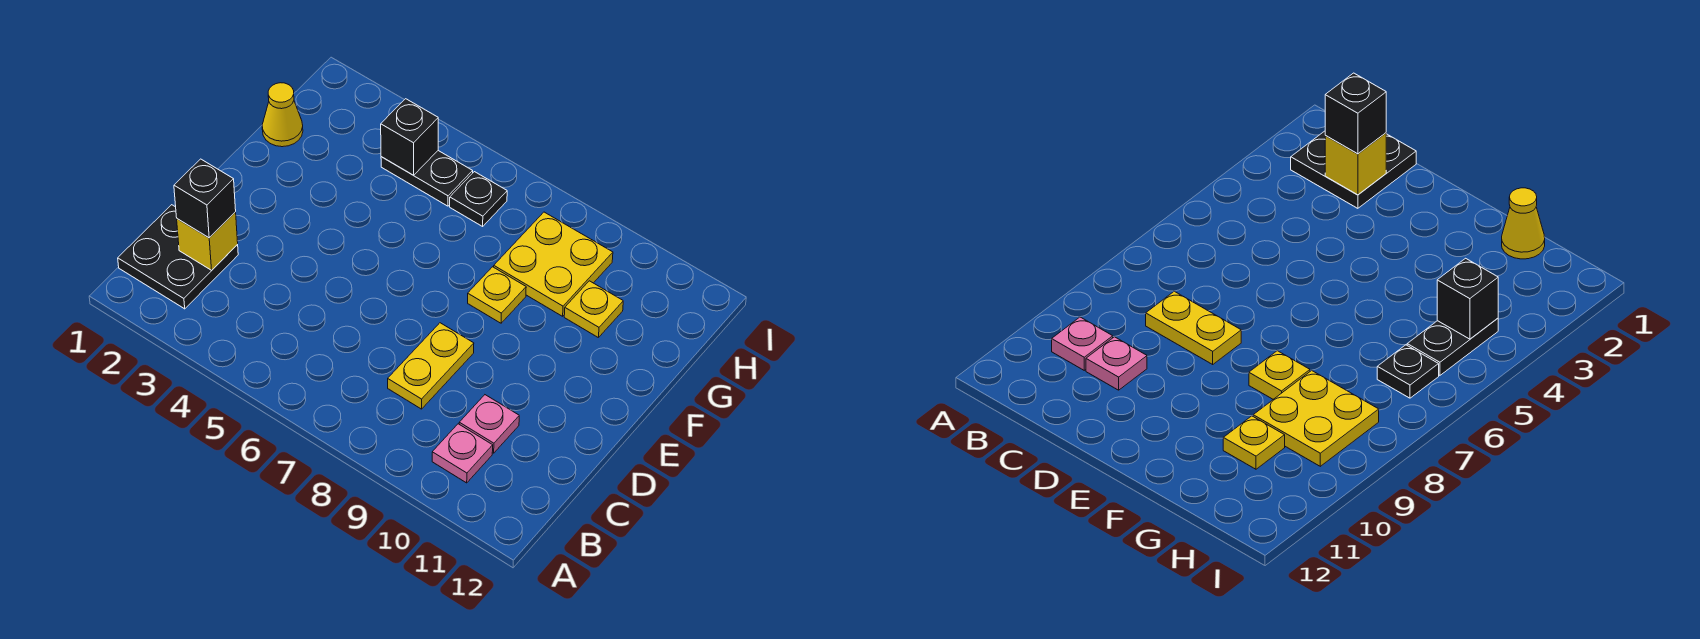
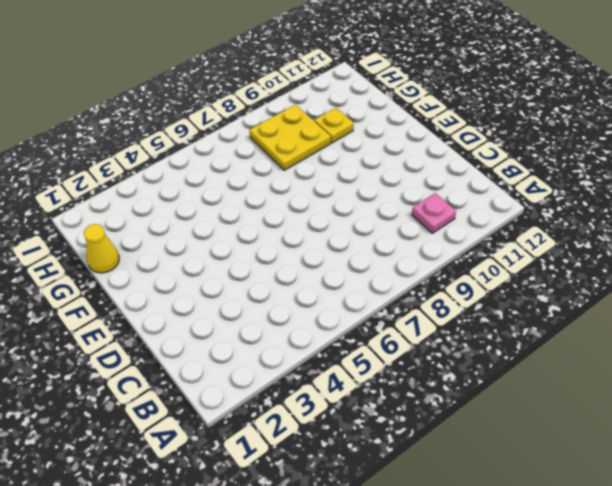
none -> black plate B1:C2 level 1
none -> yellow plate C8:D8 level 1
none -> pink plate C10 level 1

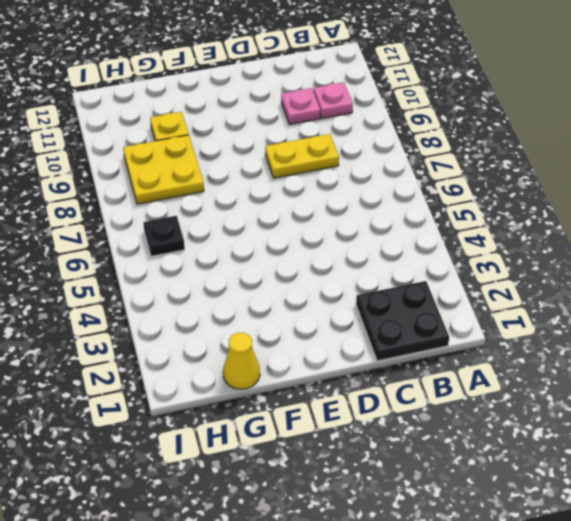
none -> yellow plate F8 level 1
none -> black plate H4:H5 level 1
none -> yellow brick C2 level 2

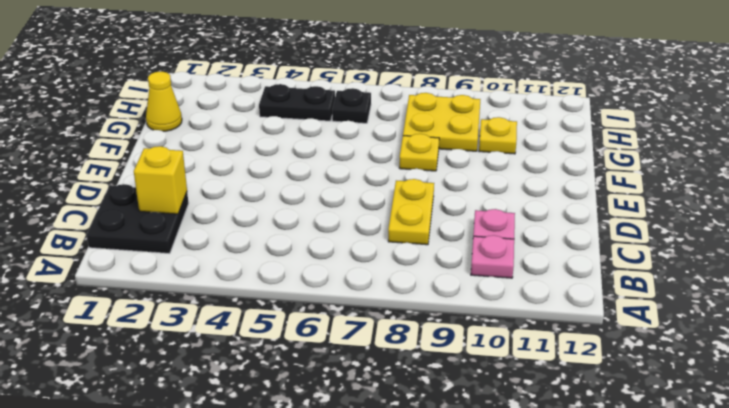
none -> black brick H4 level 2
none -> black brick C2 level 3

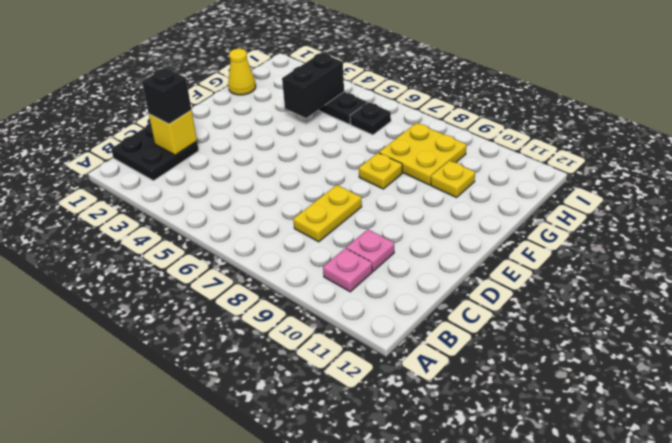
black brick G4:H4 level 2 -> black brick H4 level 2

